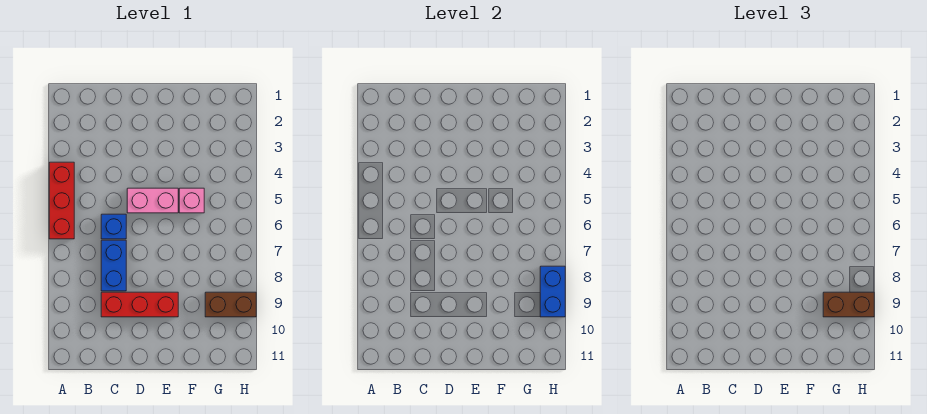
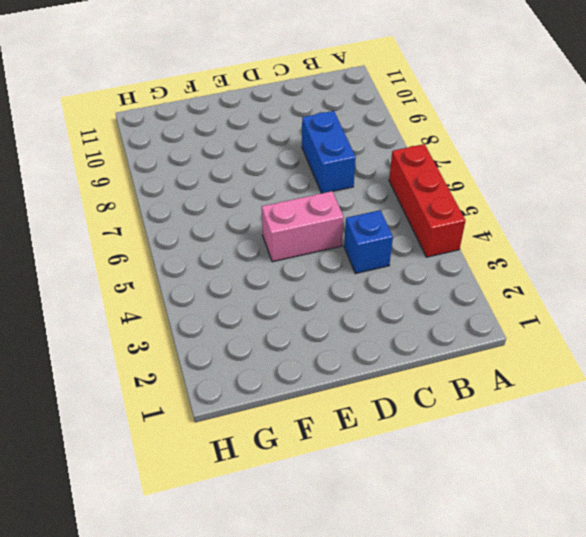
blue brick C4 level 1 -> blue brick C6 level 1
none -> red brick C9:E9 level 1
none -> pink brick F5 level 1

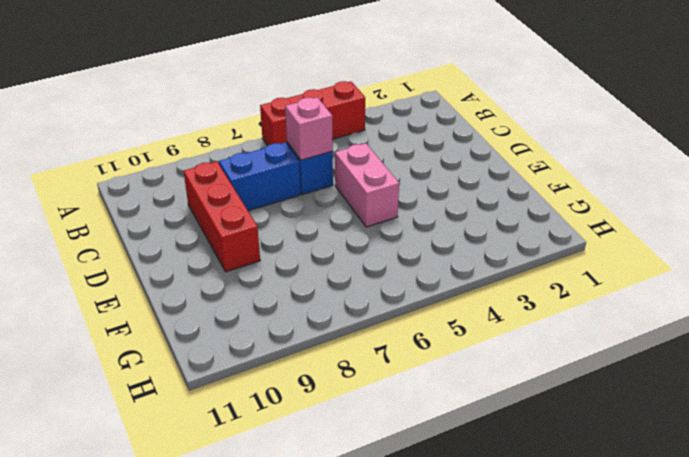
pink brick C6 level 2 -> pink brick F5 level 1
none -> brown brick G9:H9 level 1
none -> blue brick H8:H9 level 2

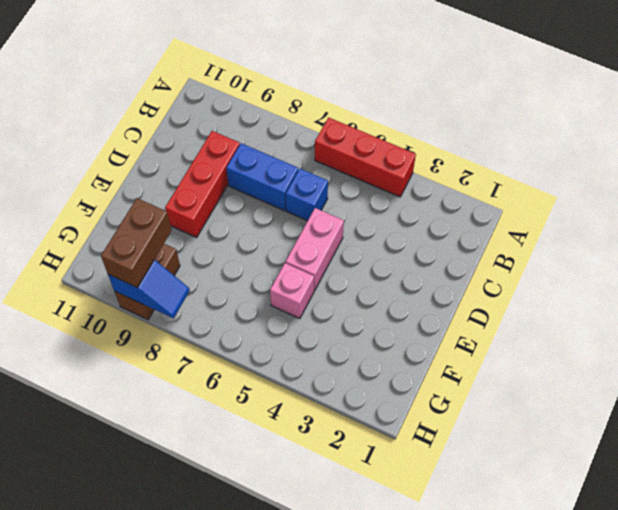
blue slope H8:H9 level 2 top 9 -> blue brick H8:H9 level 2

